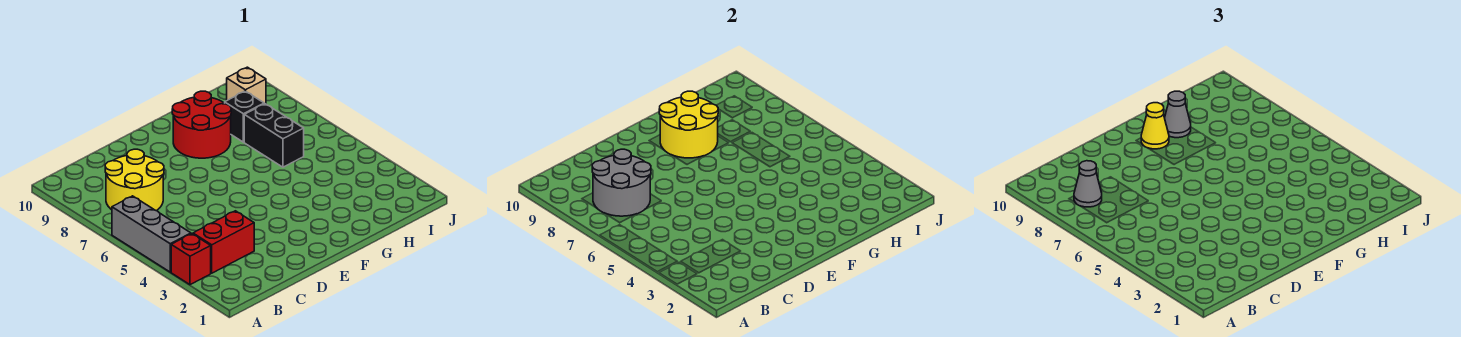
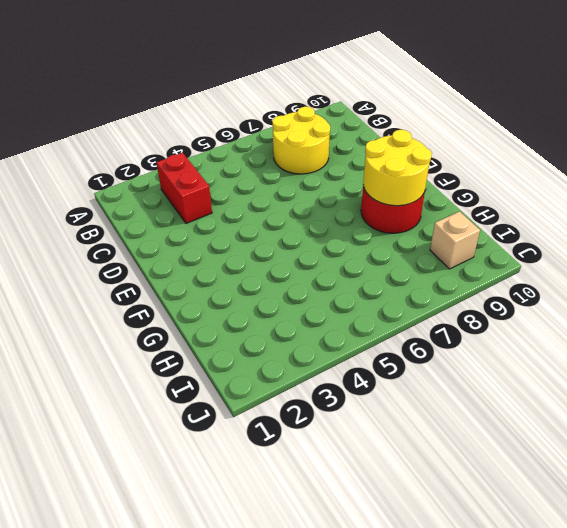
none -> red brick A3 level 1
none -> grey brick A4:A6 level 1
none -> black brick H6:H7 level 1

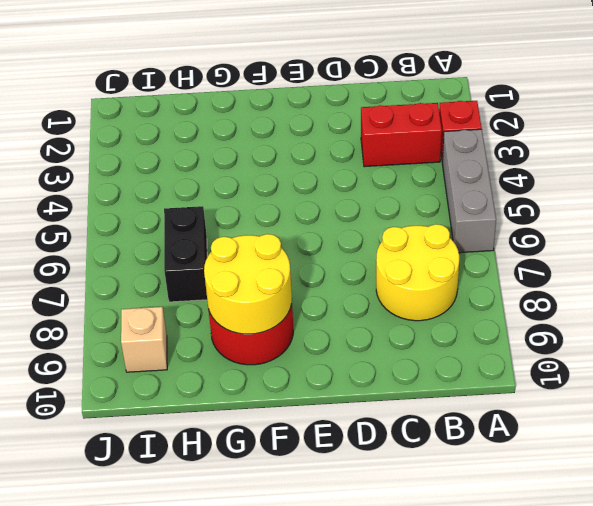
none -> black brick H8 level 1
none -> grey round brick B7:C8 level 2
none -> grey cone B8 level 3

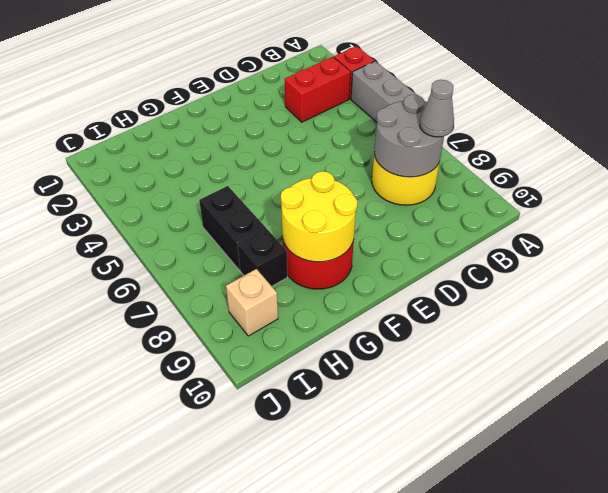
none -> yellow cone F9 level 3
none -> grey cone G9 level 3

